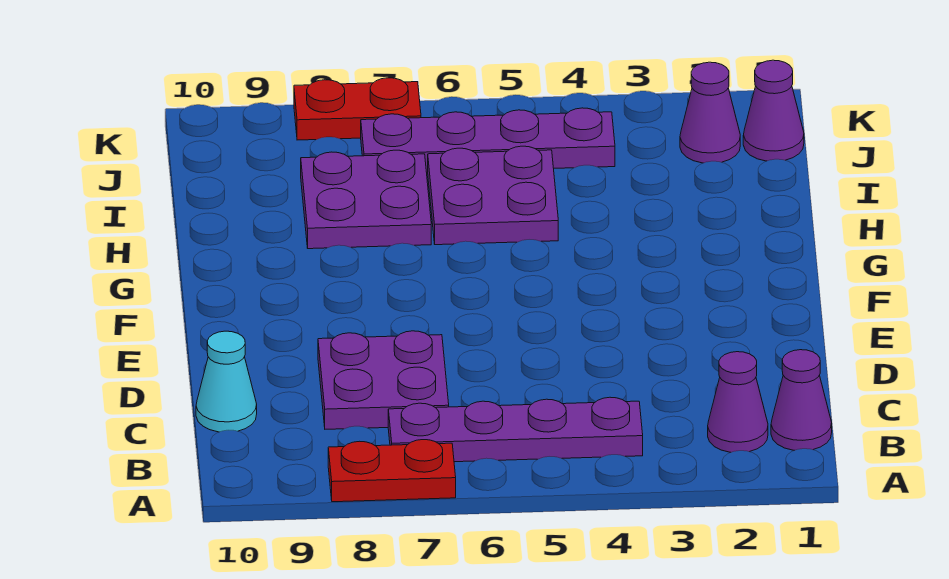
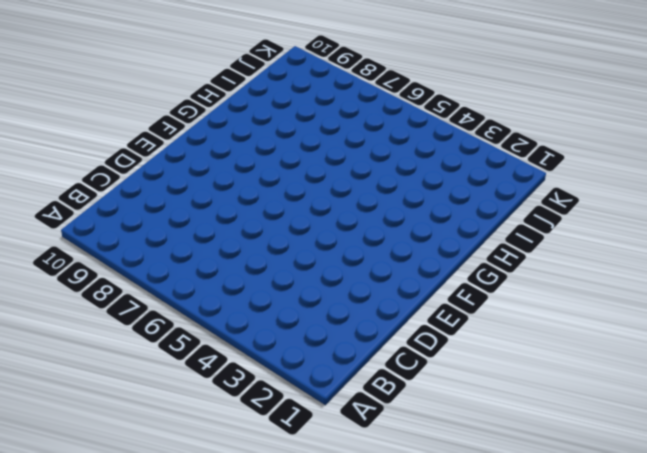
none -> red plate A7:A8 level 1
none -> purple cone B1 level 1
none -> purple cone B2 level 1

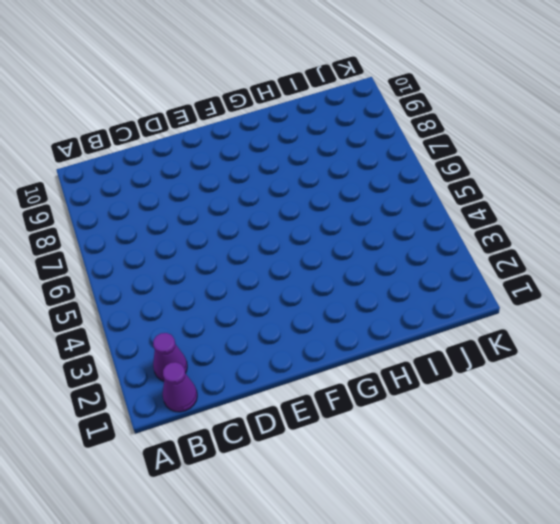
none -> red plate A7:A8 level 1
none -> purple plate B4:B7 level 1
none -> purple plate C7:D8 level 1

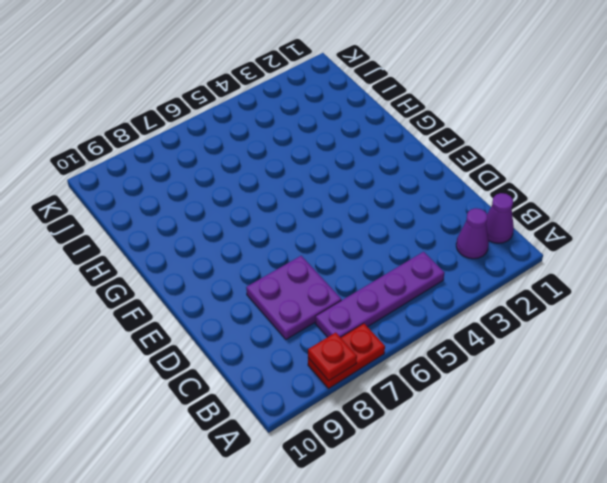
red plate A8 level 2 -> none
none -> cyan cone C10 level 1
none -> purple plate H5:I6 level 1
none -> purple plate H7:I8 level 1

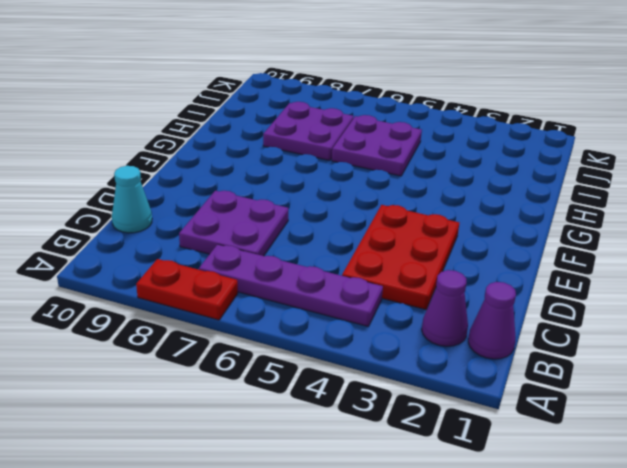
red plate C3:E4 level 1 -> none
none -> purple cone J1 level 1
none -> purple cone J2 level 1
none -> purple plate J4:J7 level 1

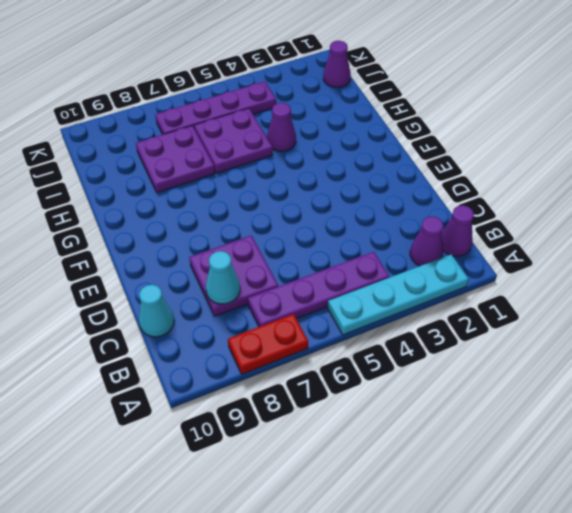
cyan plate A2:A5 level 1 -> none
cyan cone C8 level 2 -> none
purple cone H4 level 1 -> purple cone J2 level 1
none -> red plate K7:K8 level 1

